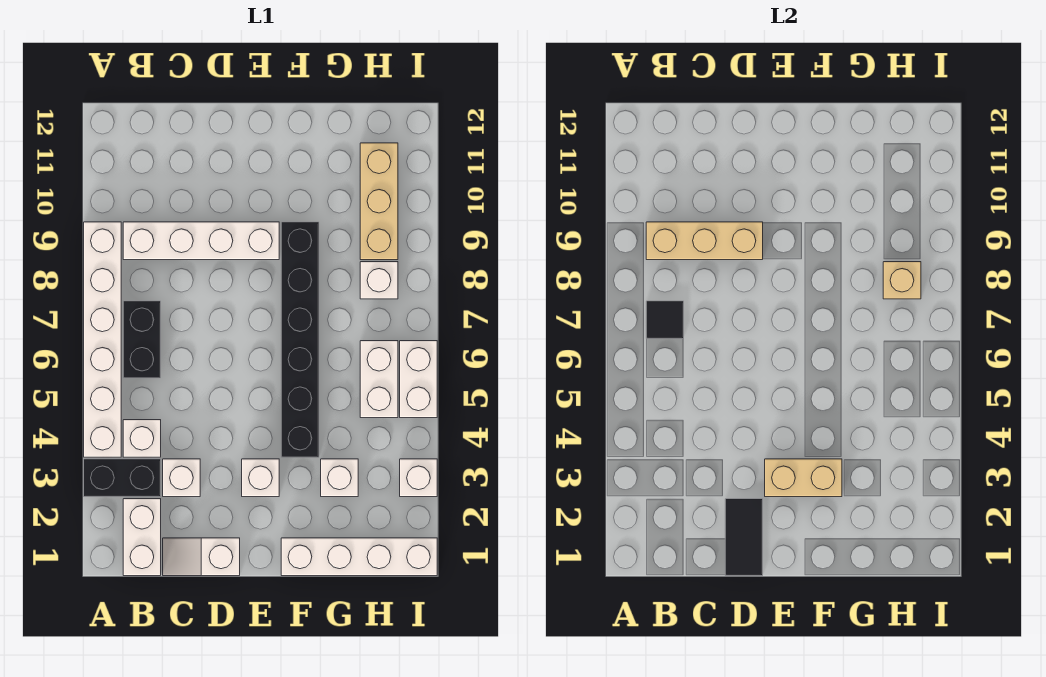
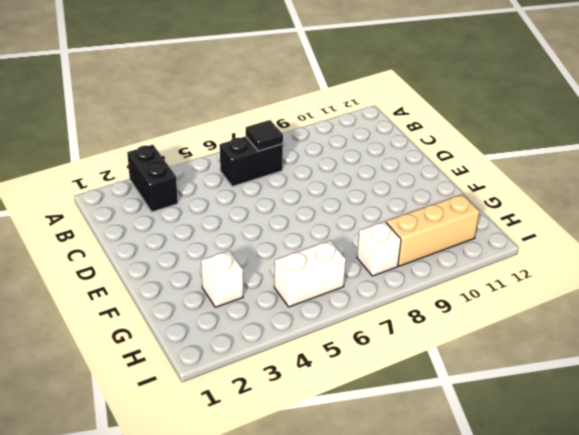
none -> white brick A4:A9 level 1
none -> white brick B1:B2 level 1
none -> white brick B4 level 1

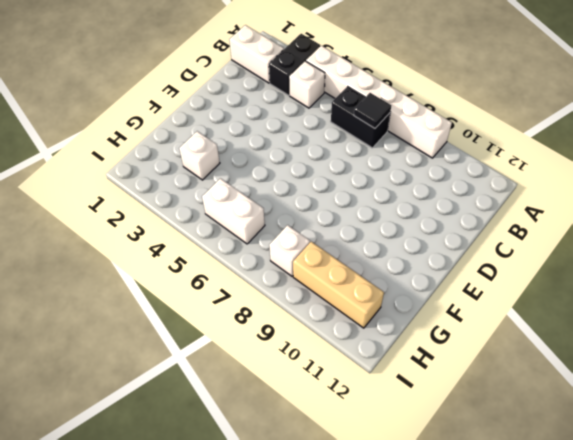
none -> white brick B9:E9 level 1
none -> white slope C1:D1 level 1 top D
none -> white brick C3 level 1

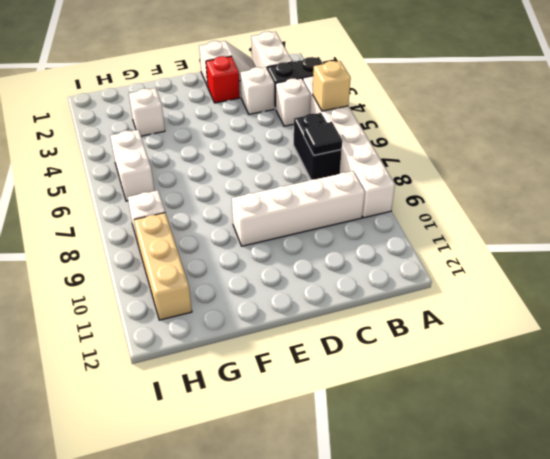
tan brick A5 level 2 -> tan brick H8 level 2
red brick D2 level 1 -> none
none -> white brick E3 level 1
none -> white brick F1:I1 level 1
none -> black brick F4:F9 level 1

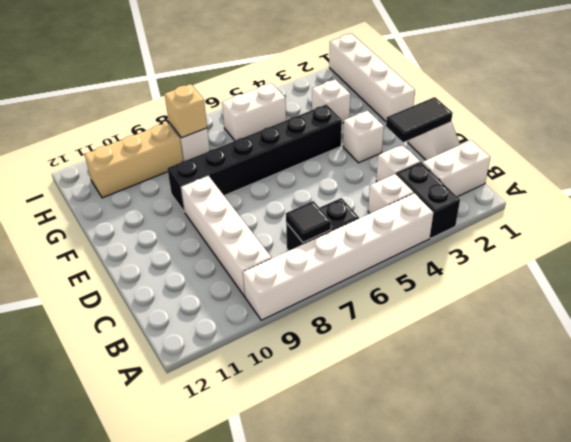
none -> white brick I3 level 1
none -> white brick I5:I6 level 1
none -> tan brick B9:D9 level 2

